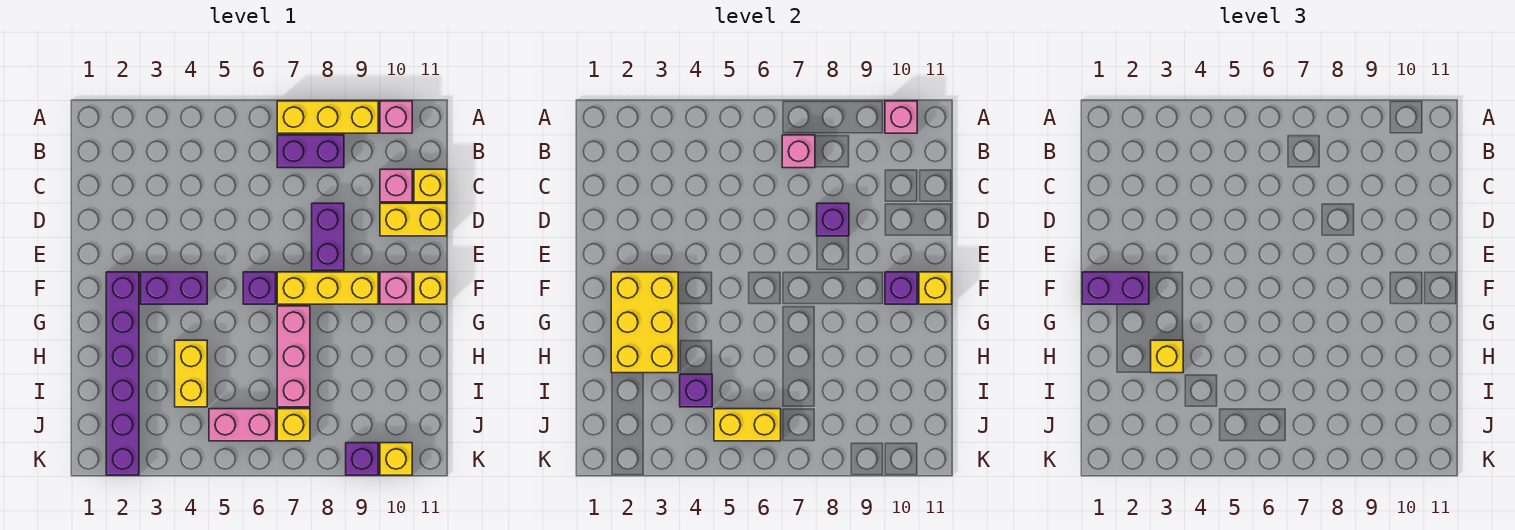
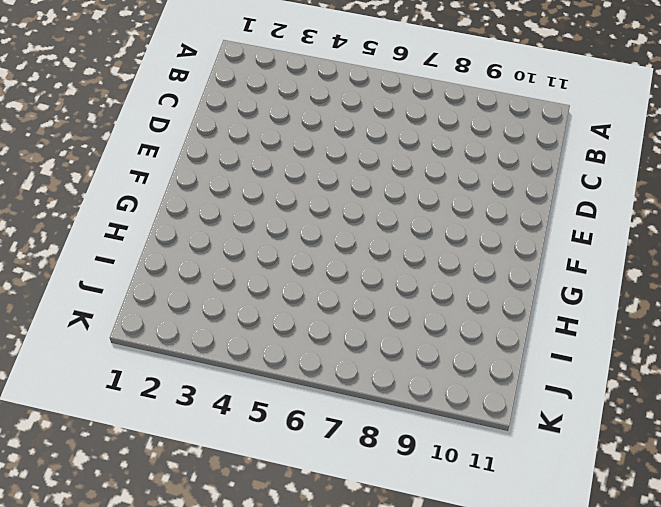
none -> yellow brick A7:A9 level 1
none -> pink brick A10 level 1
none -> purple brick B7:B8 level 1

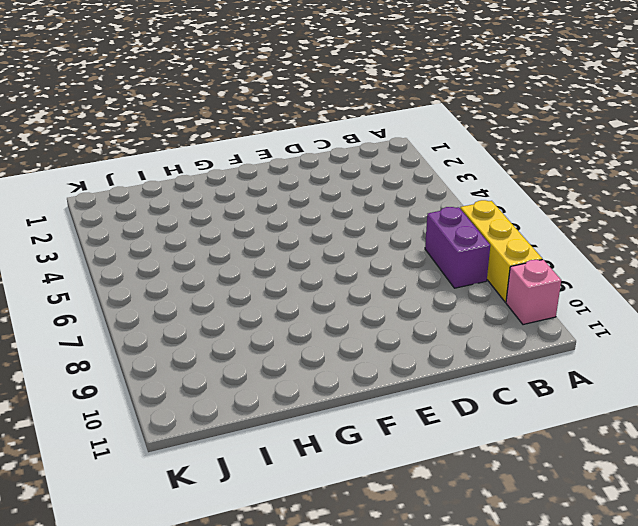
none -> pink brick C10 level 1
none -> yellow brick C11 level 1
none -> purple brick D8:E8 level 1

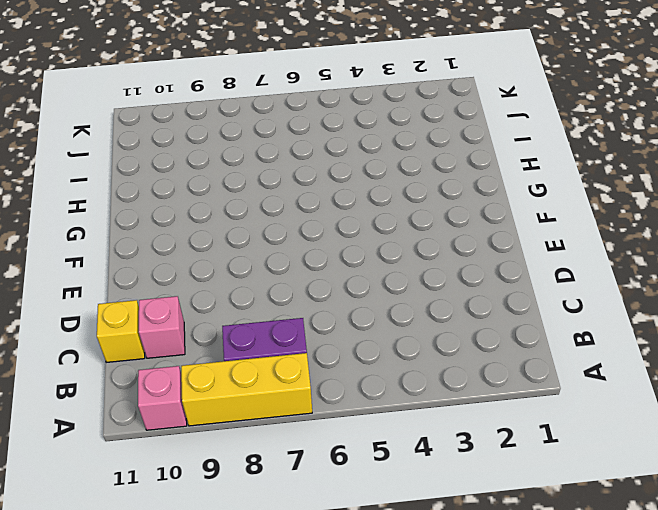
none -> purple brick D8:E8 level 1
none -> yellow brick D10:D11 level 1
none -> purple brick F2:K2 level 1

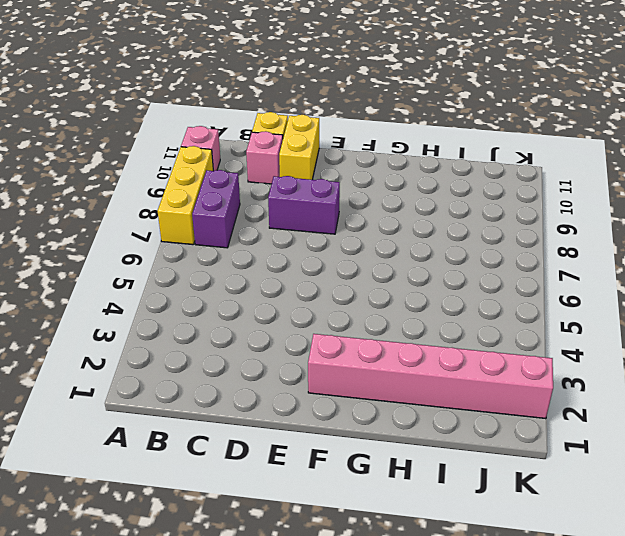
pink brick F2:K2 level 1 -> purple brick F2:K2 level 1
none -> purple brick F3:F4 level 1
none -> purple brick F6 level 1
none -> yellow brick F7:F9 level 1

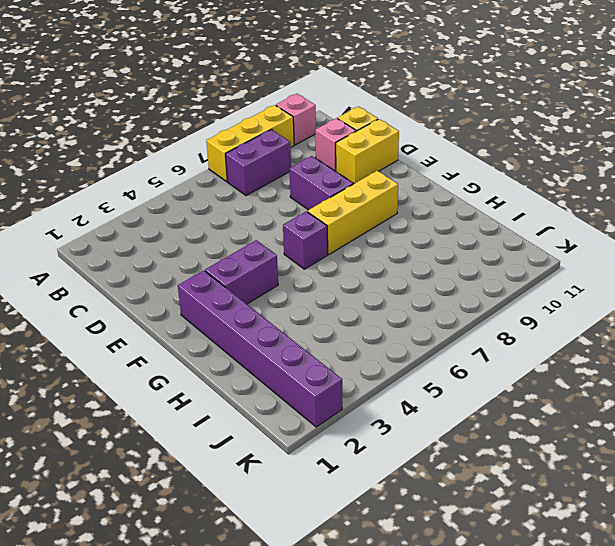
none -> pink brick F10 level 1
none -> yellow brick F11 level 1
none -> pink brick G7:I7 level 1

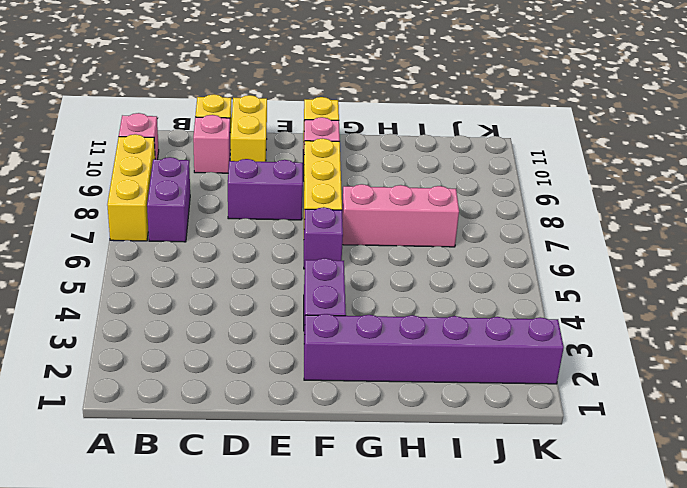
none -> yellow brick H4:I4 level 1
none -> pink brick J5:J6 level 1
none -> yellow brick J7 level 1

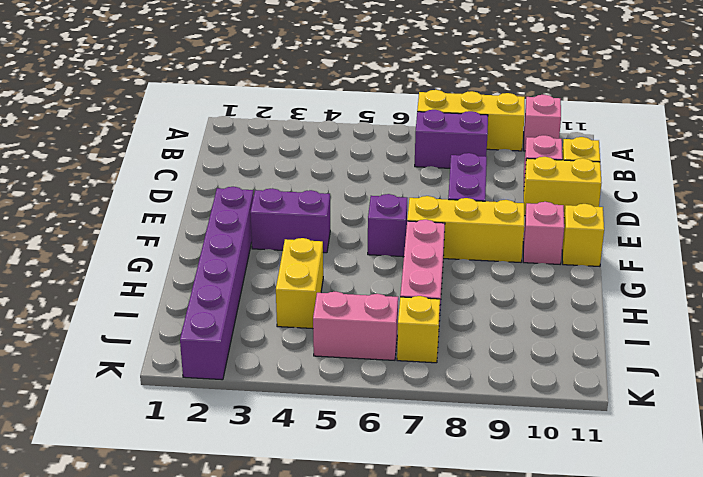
none -> purple brick K9 level 1
none -> yellow brick K10 level 1
none -> pink brick A10 level 2

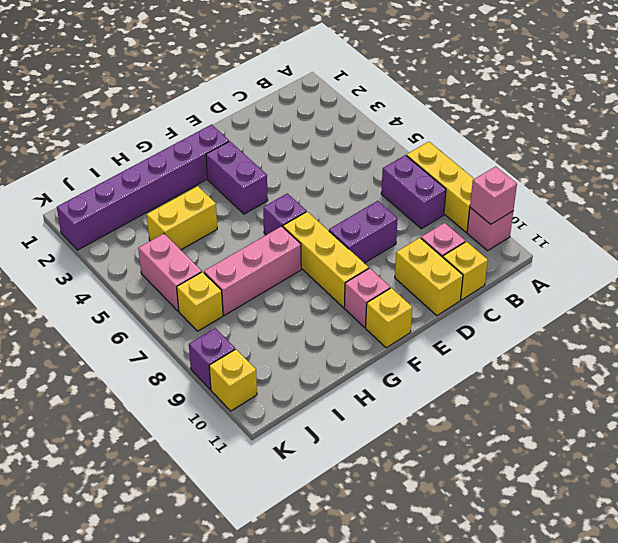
none -> pink brick B7 level 2
none -> purple brick D8 level 2
none -> yellow brick F2:H3 level 2

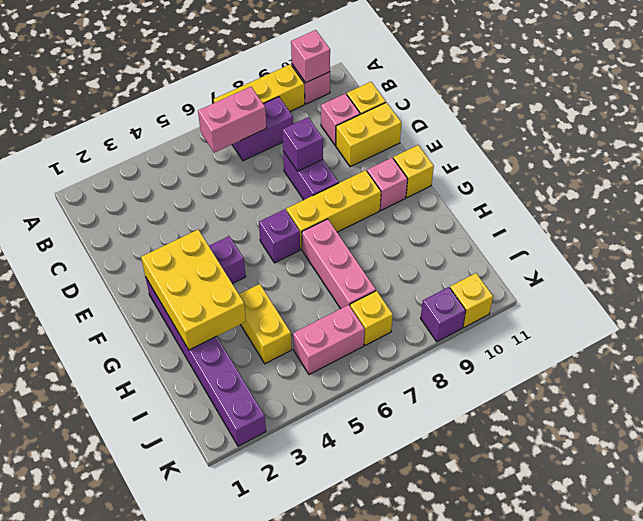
pink brick B6:B7 level 2 -> pink brick B7 level 2
none -> purple brick F10 level 2
none -> yellow brick F11 level 2
none -> purple brick I4 level 2

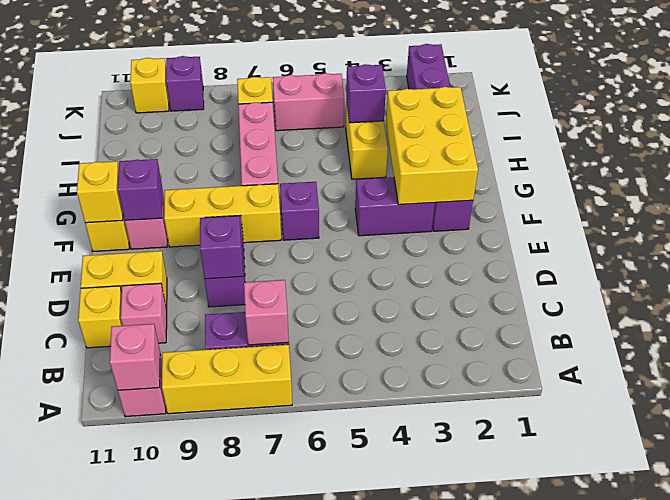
none -> yellow brick J5:J6 level 2
none -> purple brick F1:F2 level 3
none -> yellow brick H3 level 3

